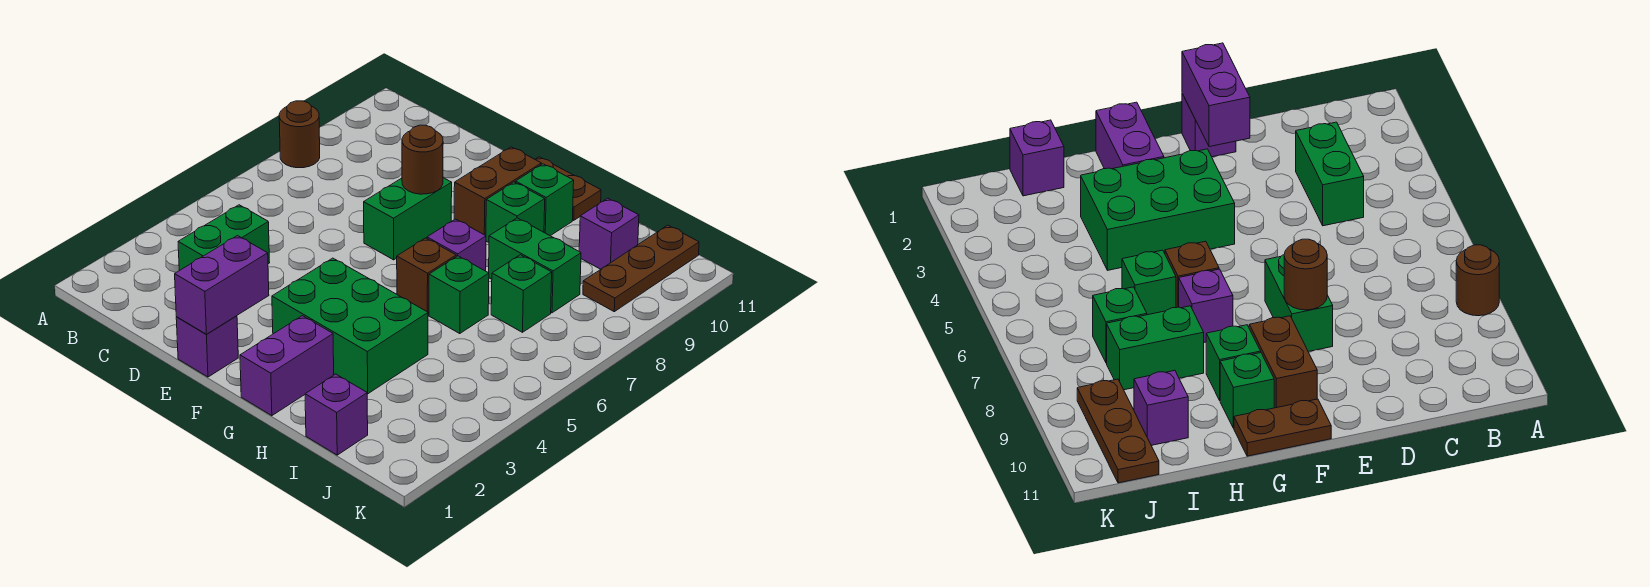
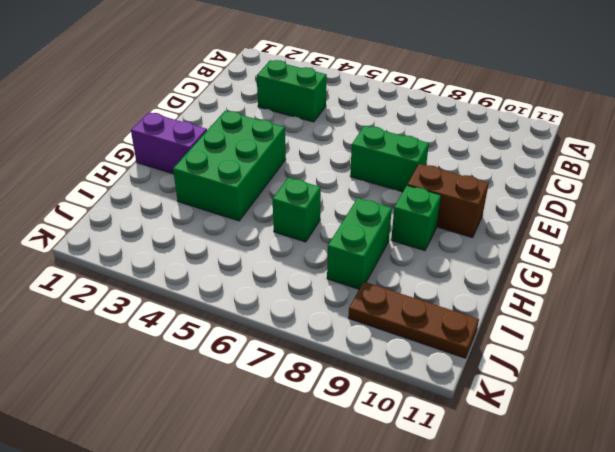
none -> brown round brick A8 level 1
none -> purple brick E1 level 1
none -> brown plate F11:G11 level 1

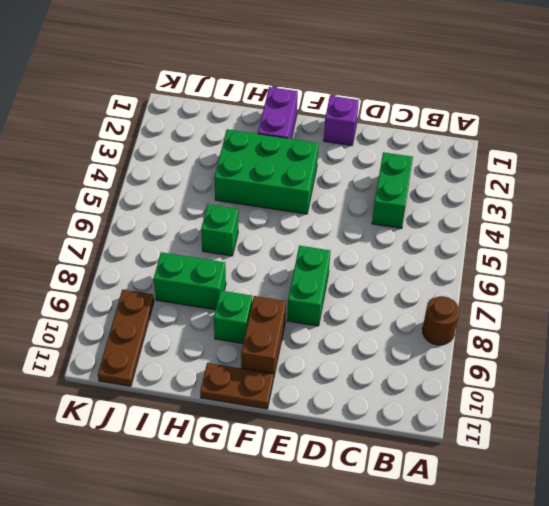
none -> brown brick G6 level 1
none -> purple brick G7 level 1
none -> green brick G10 level 1

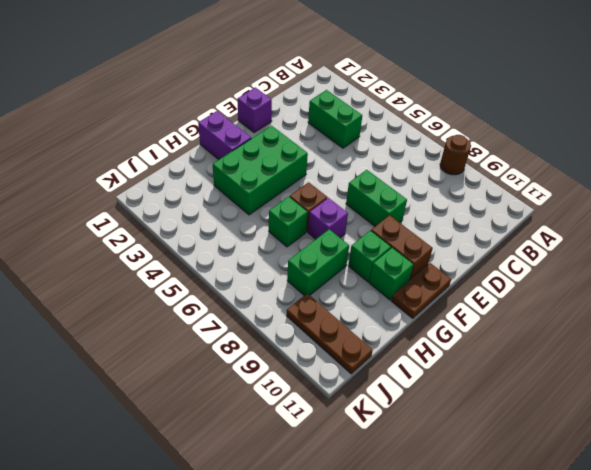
none -> purple brick I1 level 1
none -> green brick I7 level 1
none -> purple brick I10 level 1

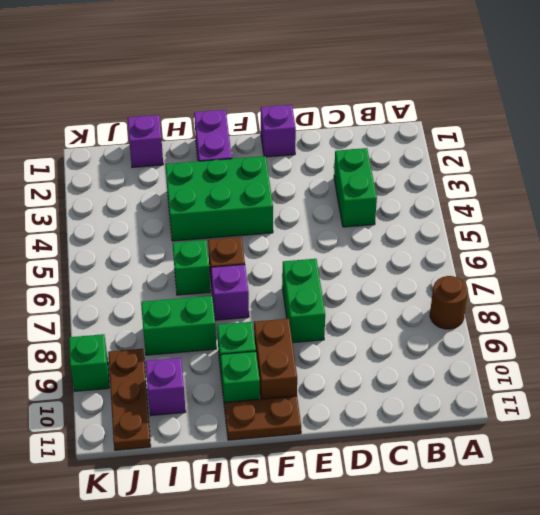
green brick K9 level 1 -> green brick I7 level 1
none -> purple brick E1:E2 level 2
none -> brown round brick E8 level 2

